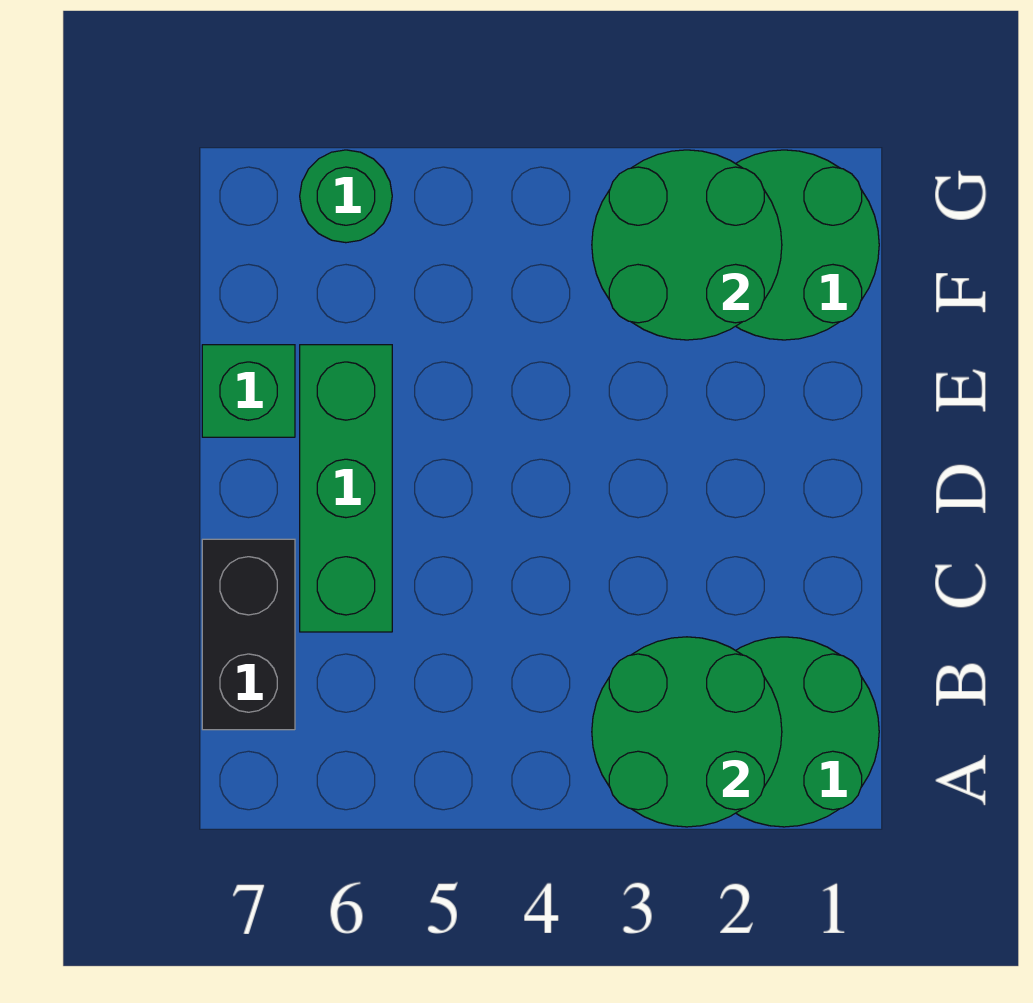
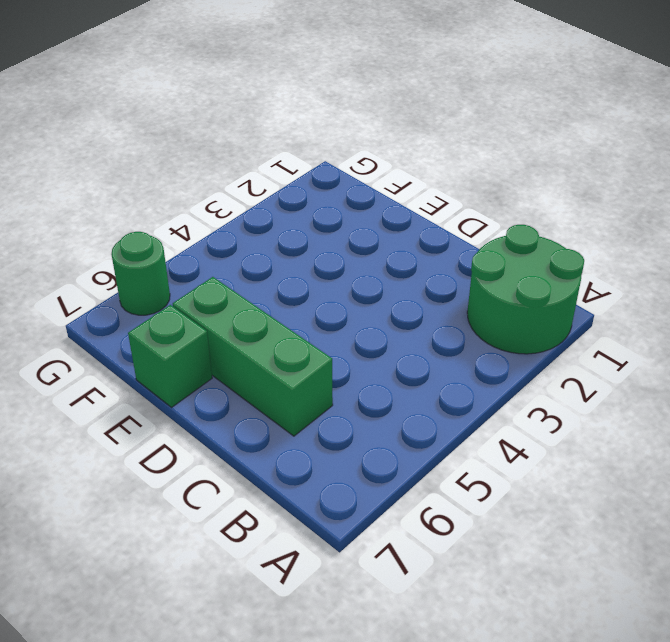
none -> black brick B7:C7 level 1
none -> green round brick F1:G2 level 1

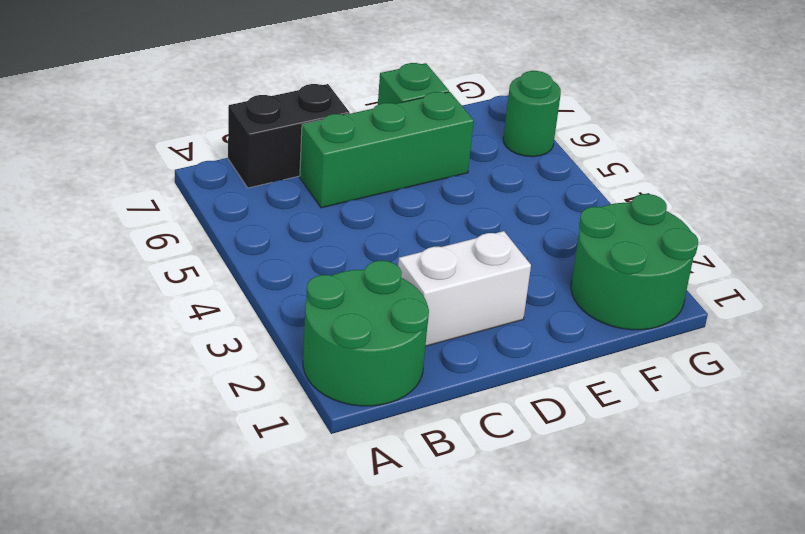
white brick C2:D2 level 1 -> none
none -> green round brick A2:B3 level 2
none -> green round brick F2:G3 level 2

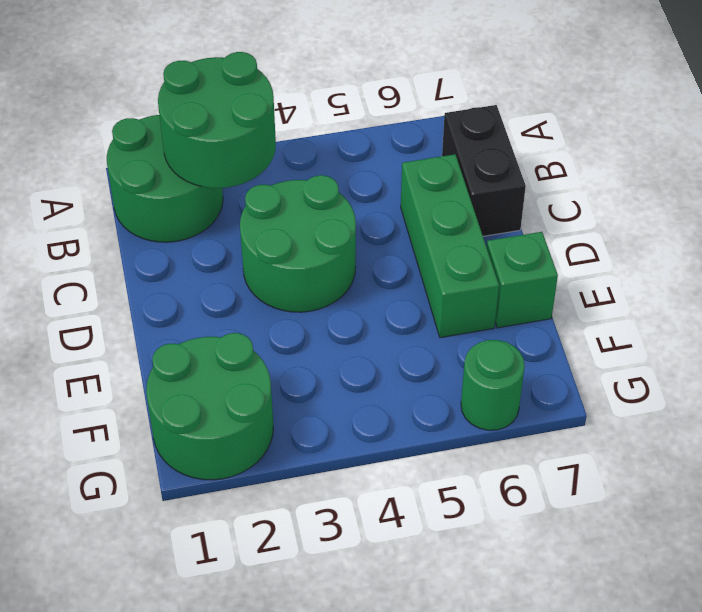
green round brick C3:D4 level 1 -> green round brick F2:G3 level 2

